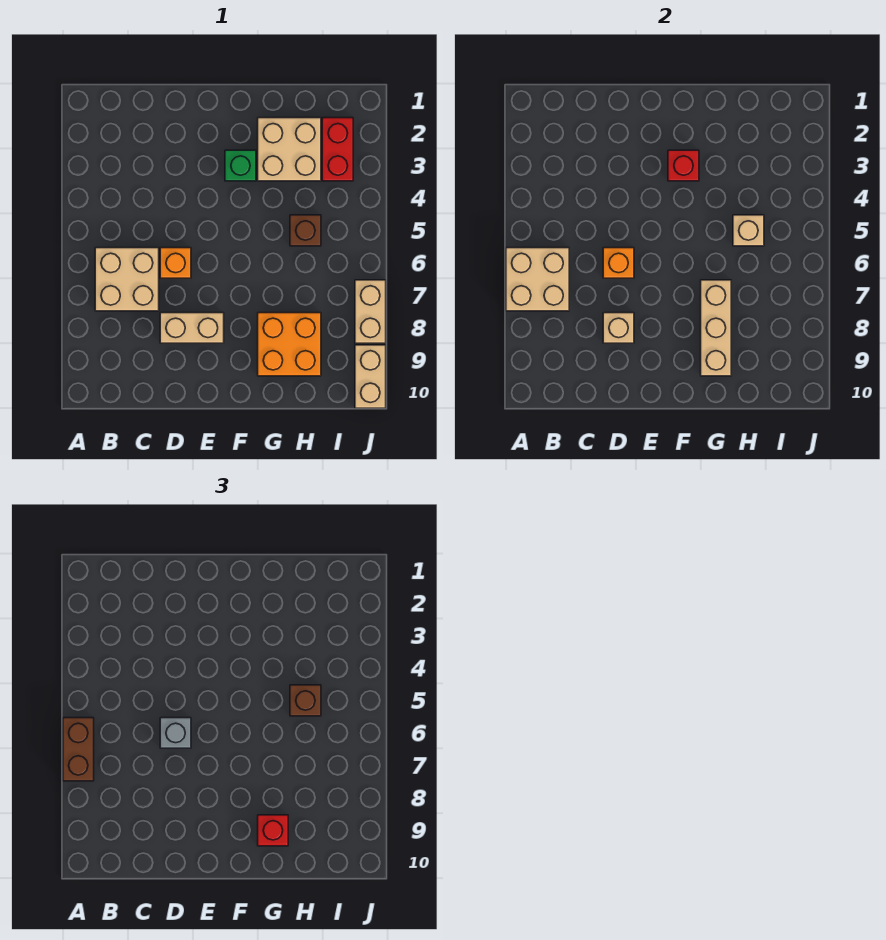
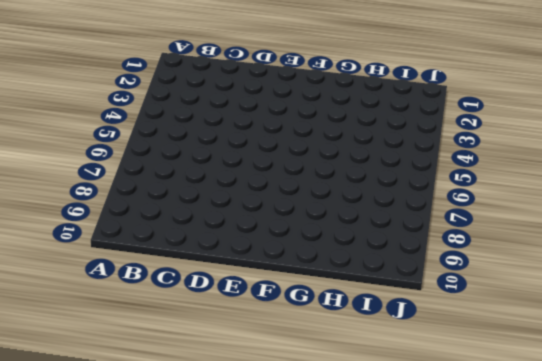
none -> tan brick B6:C7 level 1
none -> orange brick D6 level 1
none -> tan brick D8:E8 level 1

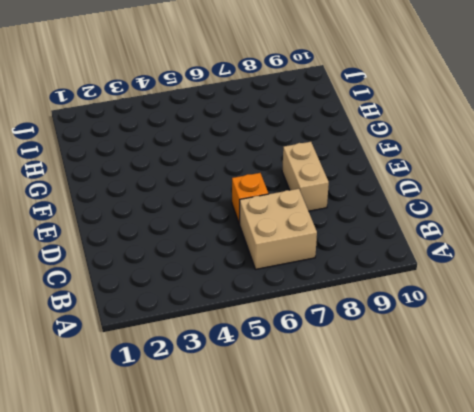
none -> green brick F3 level 1
none -> tan brick G2:H3 level 1
none -> orange brick G8:H9 level 1

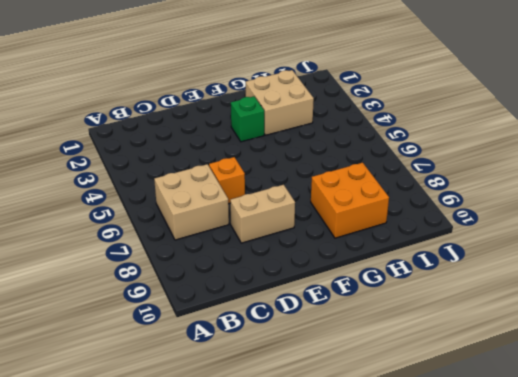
none -> brown brick H5 level 1
none -> red brick I2:I3 level 1
none -> tan brick J7:J8 level 1

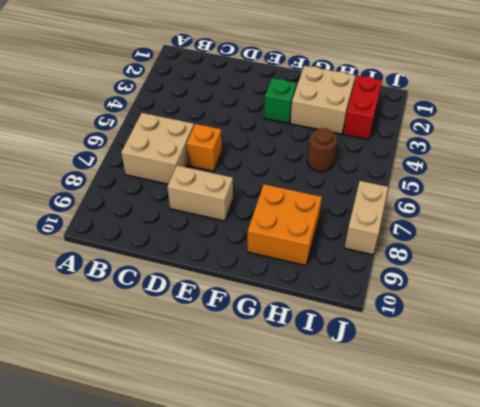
brown round brick H5 level 1 -> brown brick H5 level 1
none -> tan brick J9:J10 level 1
none -> tan brick A6:B7 level 2
none -> orange brick D6 level 2

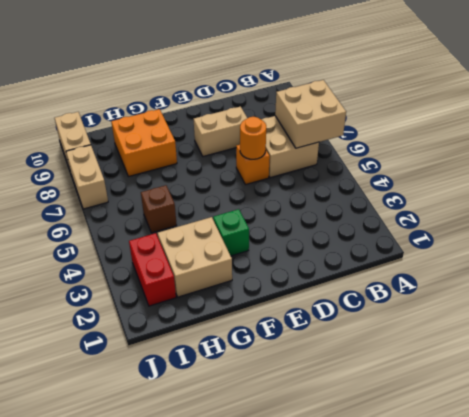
orange round brick D6 level 2 -> orange brick D6 level 2
none -> tan brick D8 level 2
none -> red brick F3 level 2
none -> tan brick G7:G9 level 2

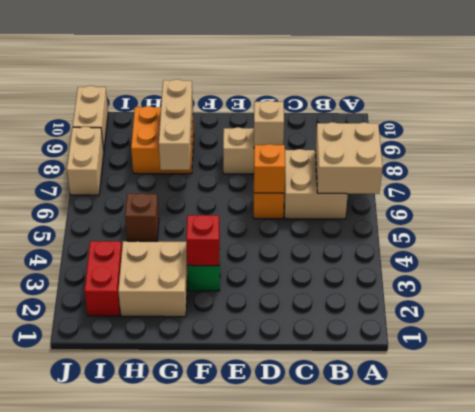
none -> tan brick H5 level 2
none -> brown brick A6:A7 level 3
none -> grey brick D6 level 3

